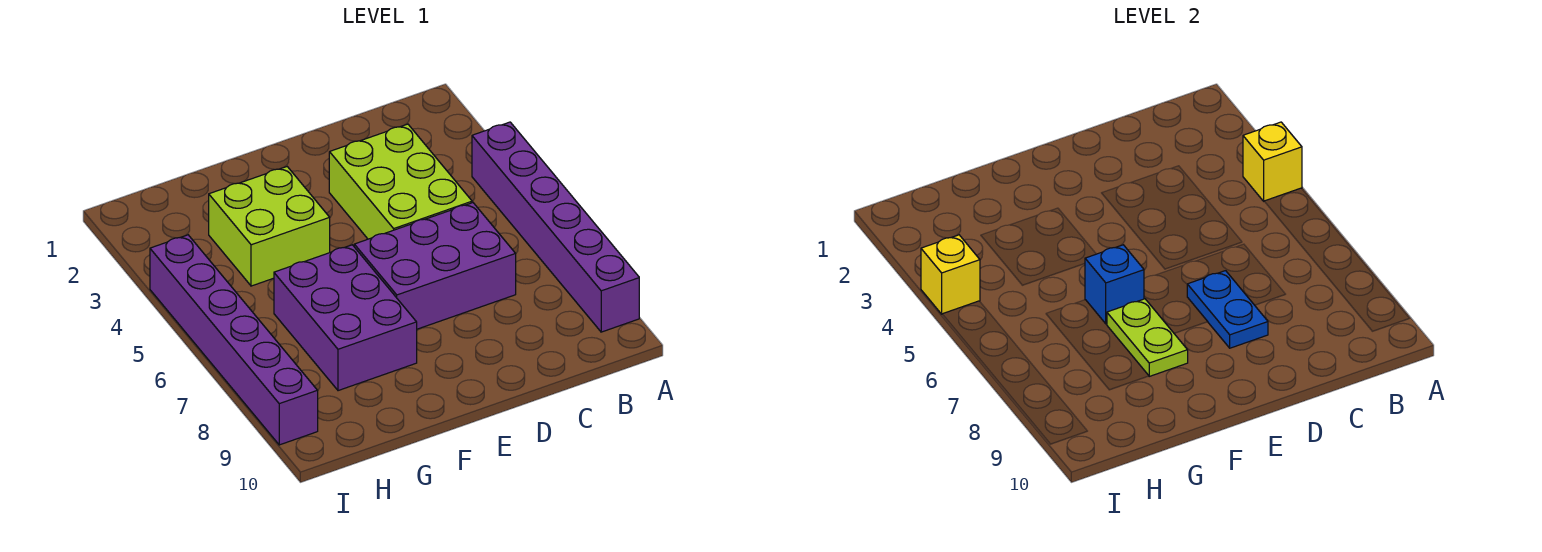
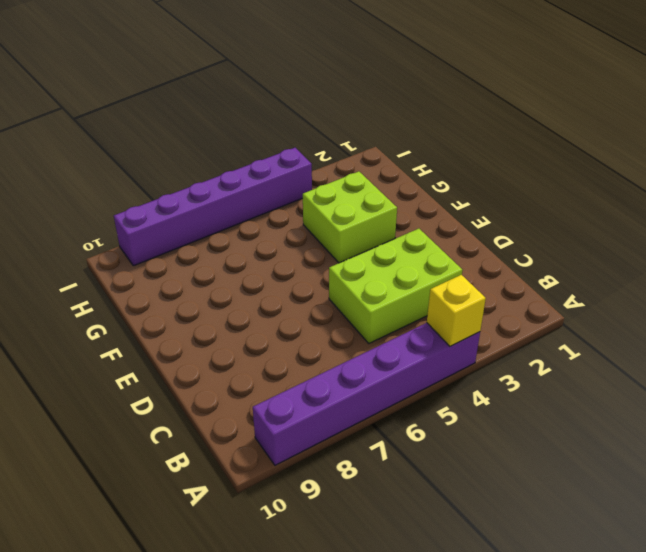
none -> purple brick C6:E7 level 1
none -> purple brick F6:G8 level 1

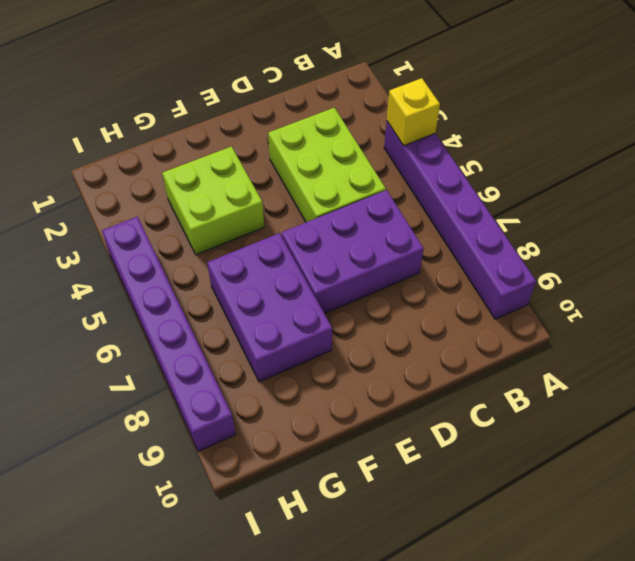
none -> blue plate D7:D8 level 2
none -> blue brick F6 level 2

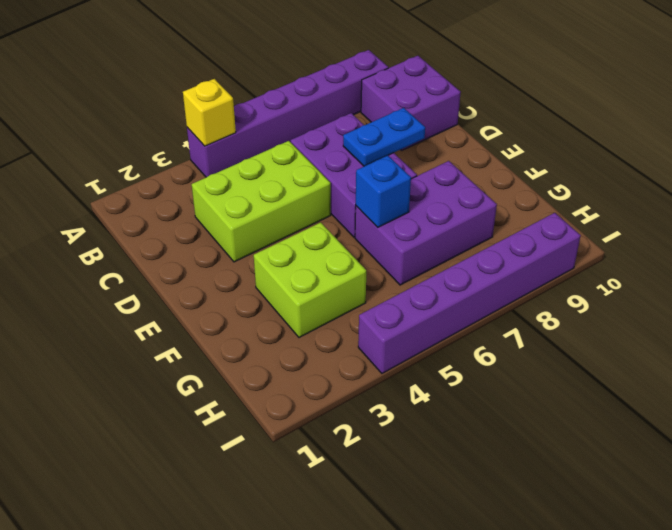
purple brick B9:C10 level 1 -> none
none -> lime plate F7:F8 level 2
none -> yellow brick I4 level 2

